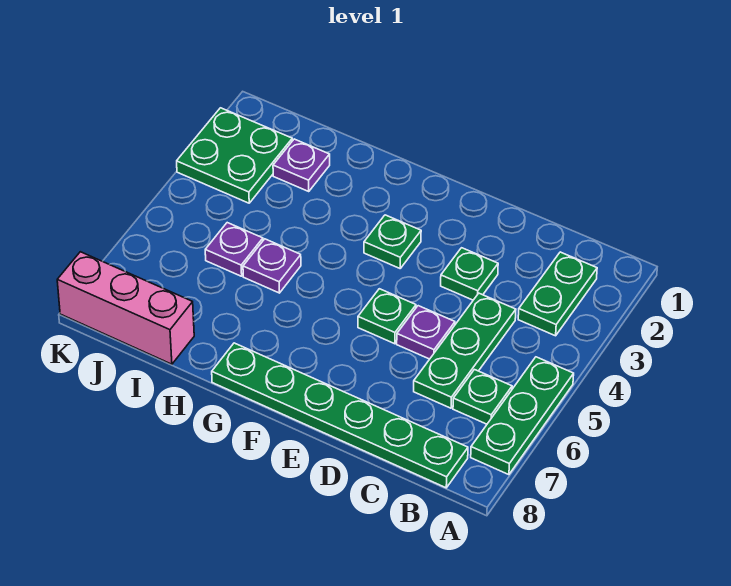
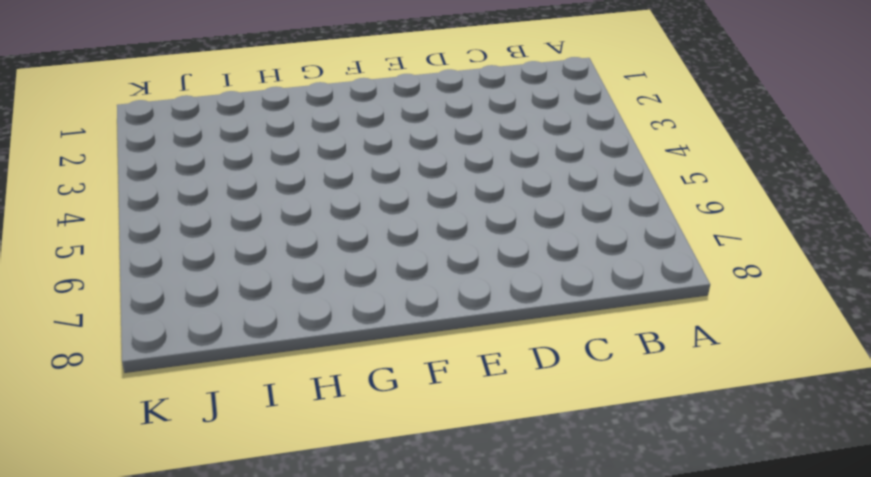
none -> green plate A5:A7 level 1
none -> green plate B2:B3 level 1
none -> green plate B6 level 1

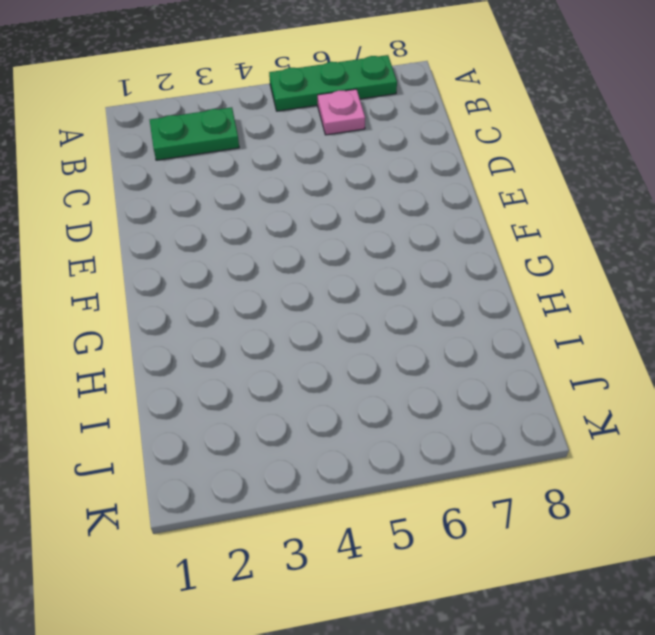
pink plate B6 level 1 -> green plate B6 level 1
none -> green plate B8:G8 level 1
none -> green plate C4:C6 level 1
none -> green plate D3 level 1

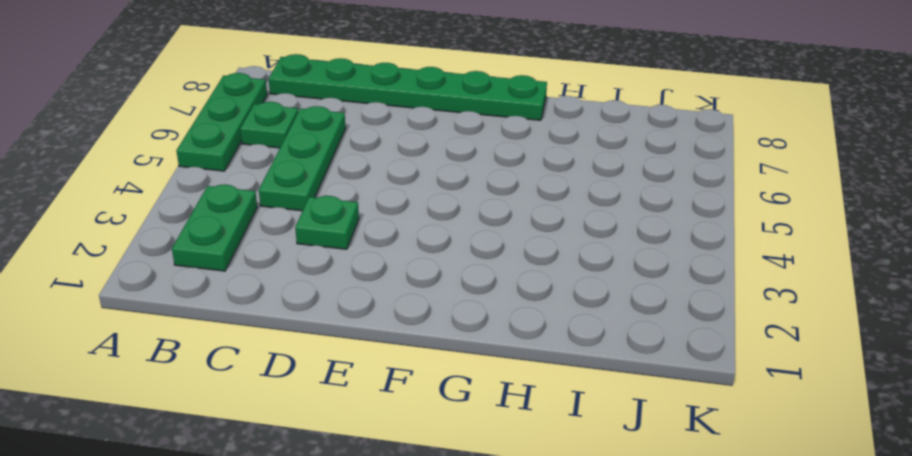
none -> purple plate D5 level 1
none -> green plate E5 level 1
none -> green plate F3 level 1

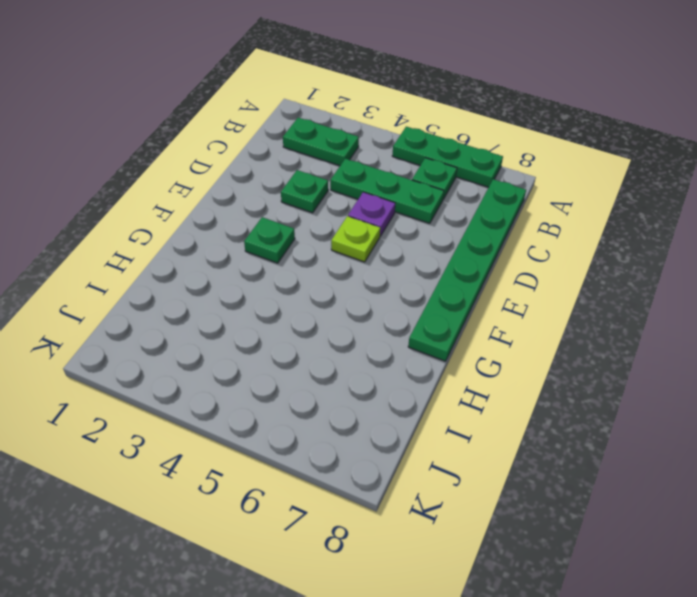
lime plate E5 level 1 -> green plate E5 level 1
none -> purple plate H5 level 1
none -> purple plate I2 level 1
none -> purple plate I5 level 1

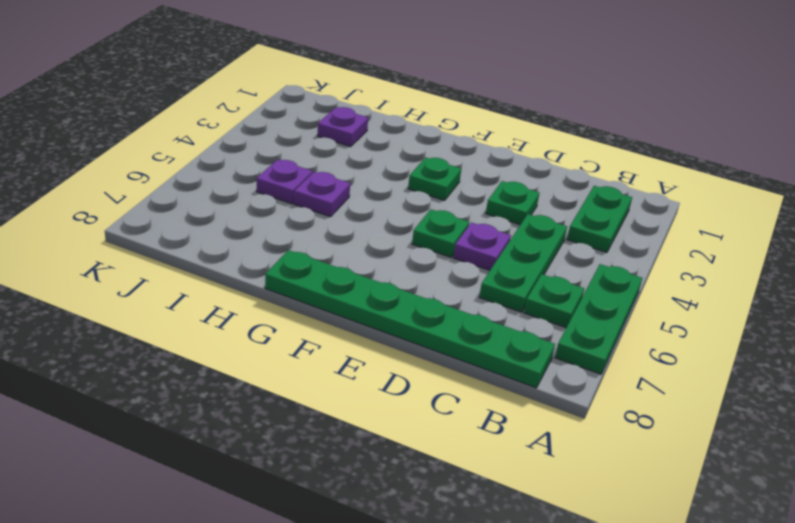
none -> pink brick I8:K8 level 1
none -> green plate J2:K3 level 1

